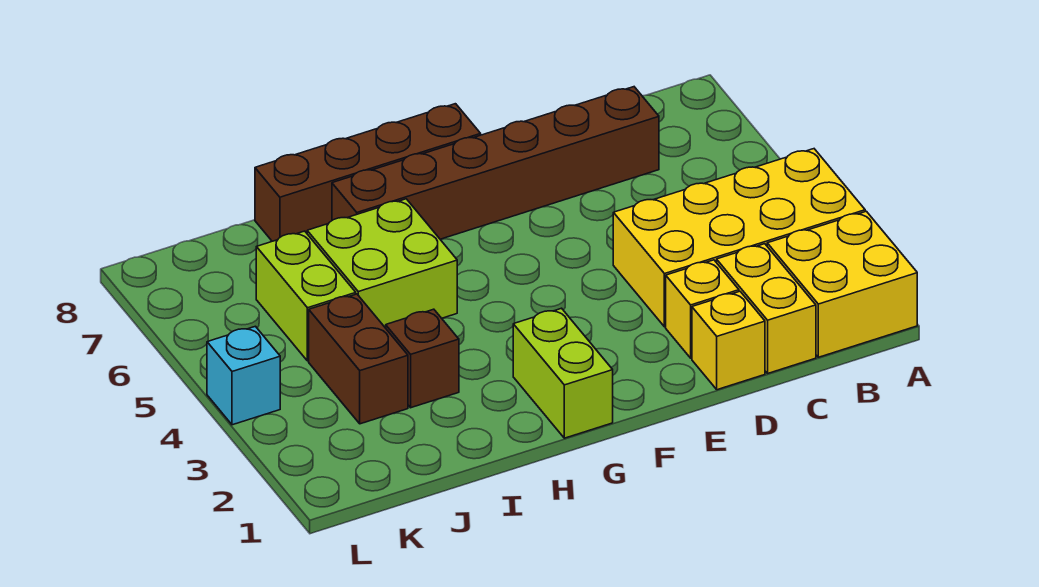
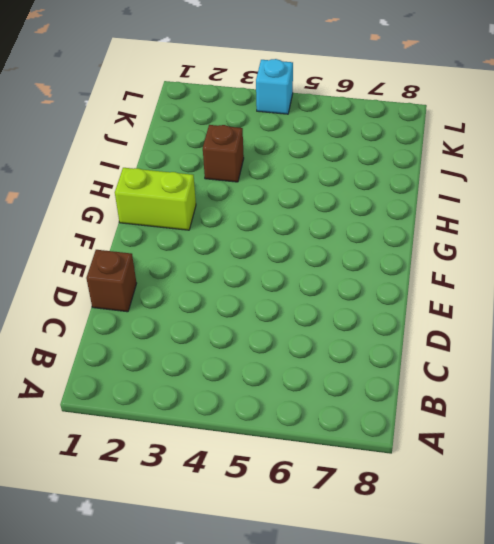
brown brick D1 level 1 -> yellow brick D1 level 1
none -> yellow brick A1:B2 level 1
none -> yellow brick A3:D4 level 1
none -> yellow brick C1:C2 level 1

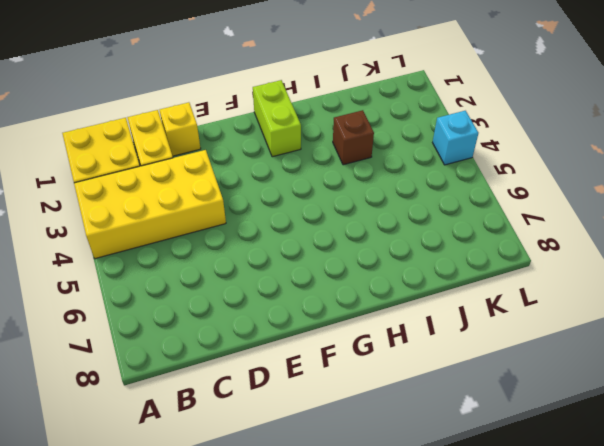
none -> brown brick C7:H7 level 1
none -> yellow brick D2 level 1
none -> brown brick F8:I8 level 1

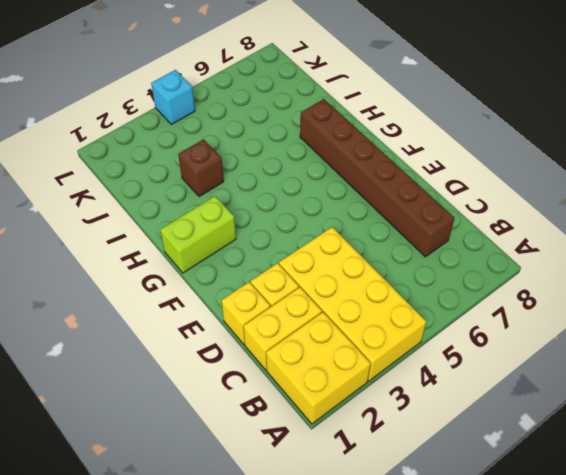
none -> brown brick F8:I8 level 1
none -> lime brick H5:I6 level 1
none -> brown brick J3:J4 level 1

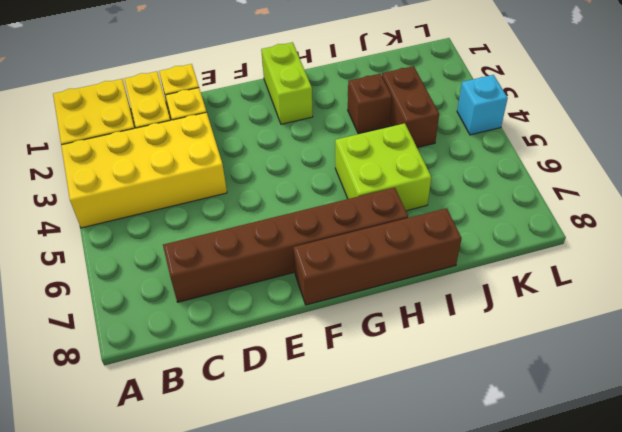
none -> lime brick J5:J6 level 1

